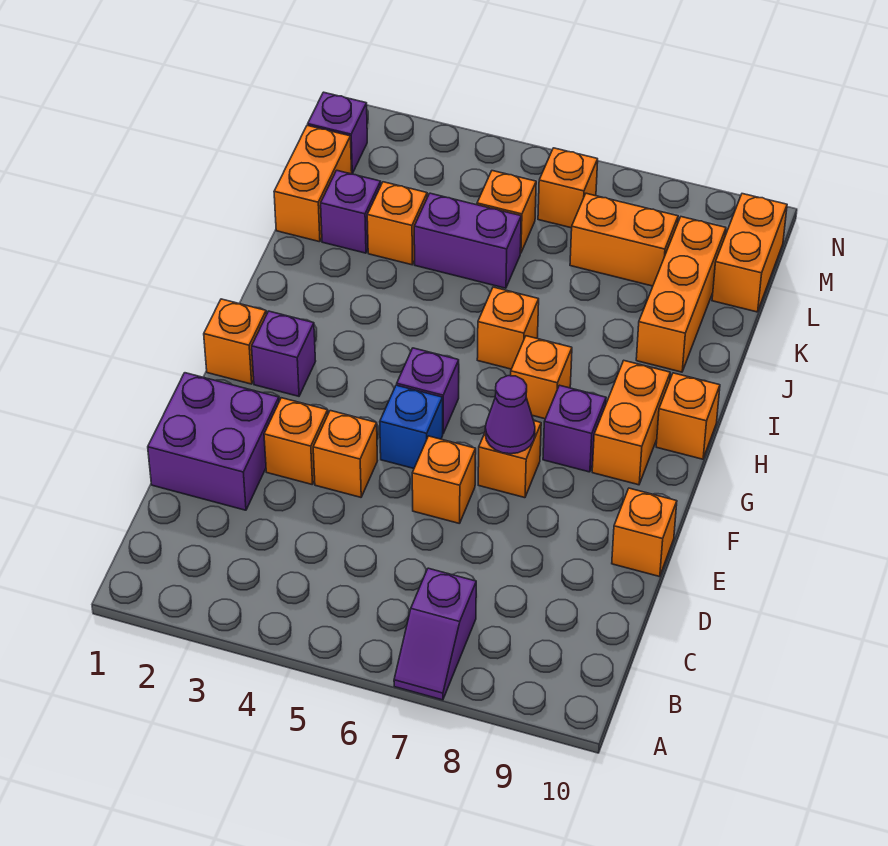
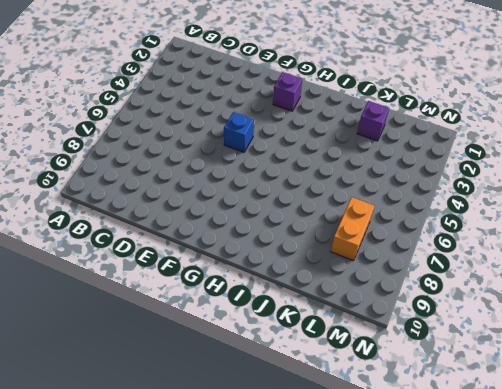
none -> purple slope A7:B7 level 1 top B
none -> purple brick D1:E2 level 1
none -> orange brick E3 level 1

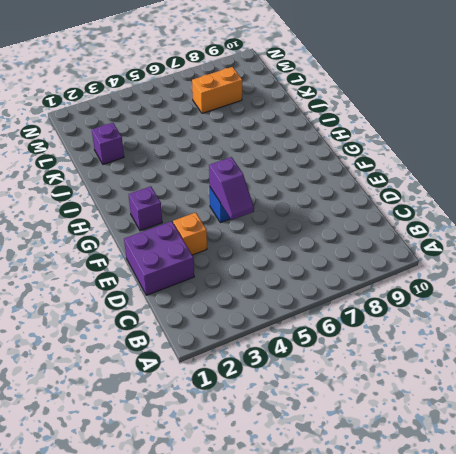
purple slope E5:F5 level 2 top F -> purple slope A7:B7 level 1 top B
none -> orange brick E4 level 1
none -> orange brick E6 level 1
none -> orange brick E10 level 1

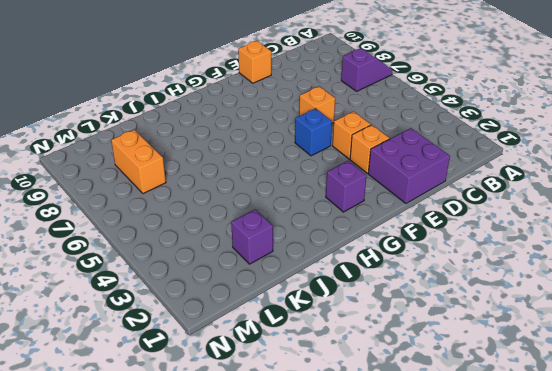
none -> orange brick F7 level 1
none -> orange brick G1 level 1
none -> purple brick G5 level 1

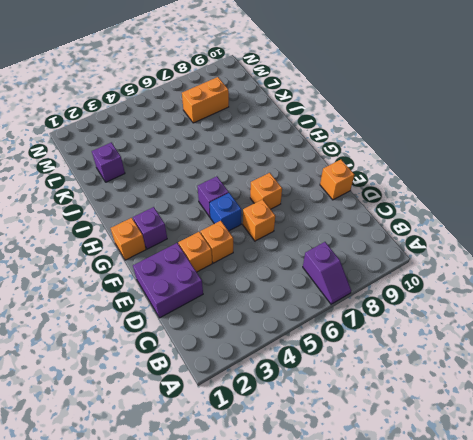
none -> purple brick G8 level 1
none -> orange brick G9:H9 level 1
none -> orange brick H7 level 1

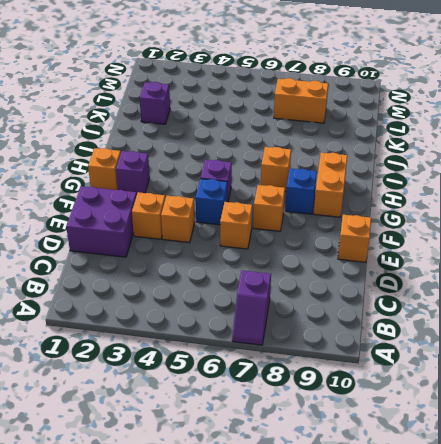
blue brick G8 level 1 -> purple brick G8 level 1
none -> orange brick H10 level 1
none -> orange brick I6 level 1
none -> orange brick J9:L9 level 1

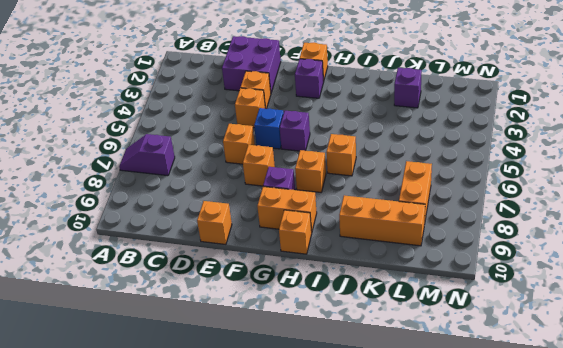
none -> orange brick K1:L1 level 1
none -> orange brick K3 level 1
none -> purple brick K4:K5 level 1

